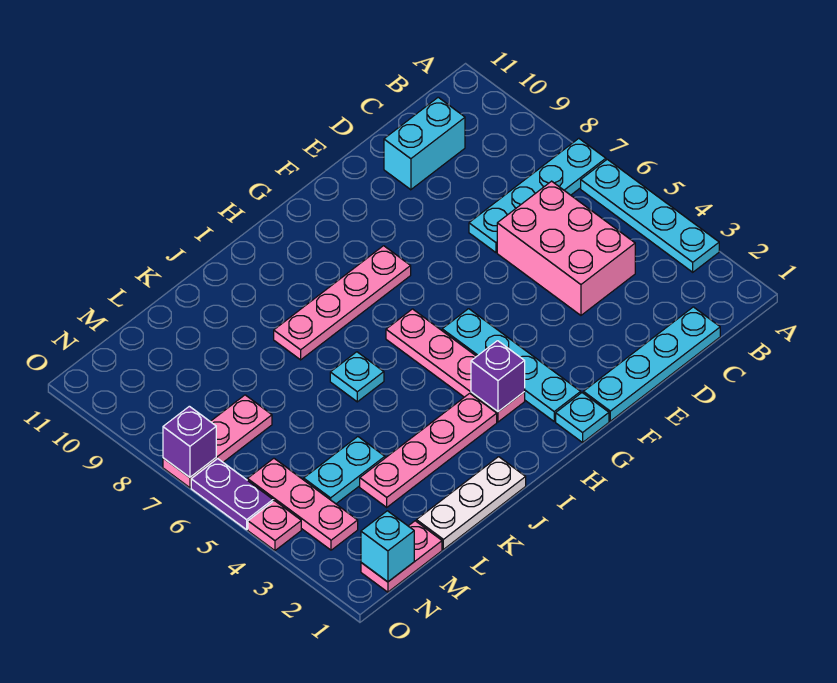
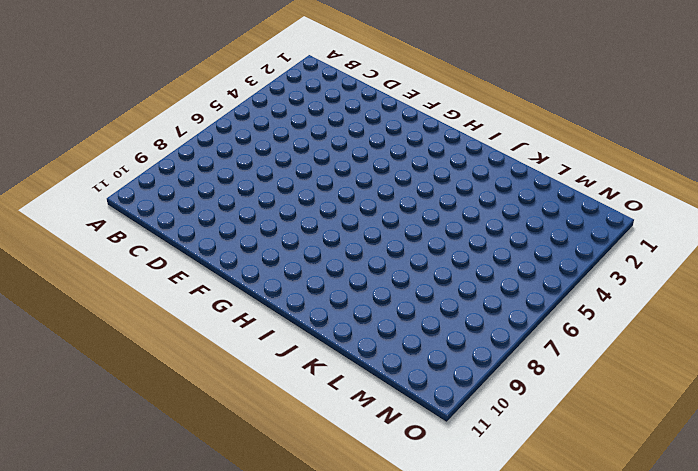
none -> cyan plate A3:A6 level 1
none -> cyan plate A7:D7 level 1
none -> cyan plate C1:F1 level 1

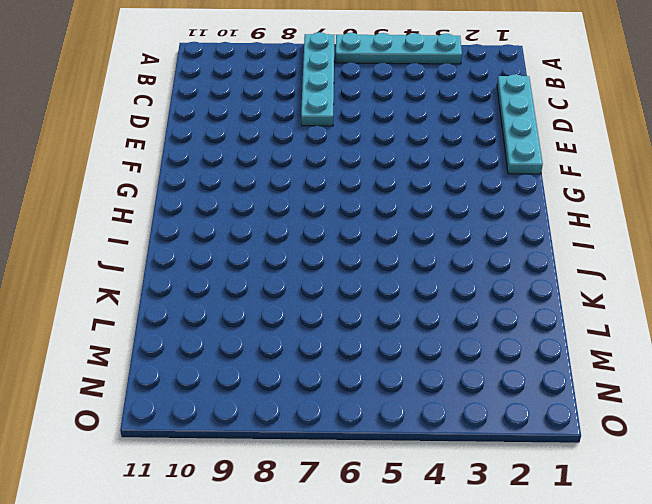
none -> pink brick C4:D6 level 1
none -> cyan brick C10:D10 level 1
none -> cyan plate G1 level 1

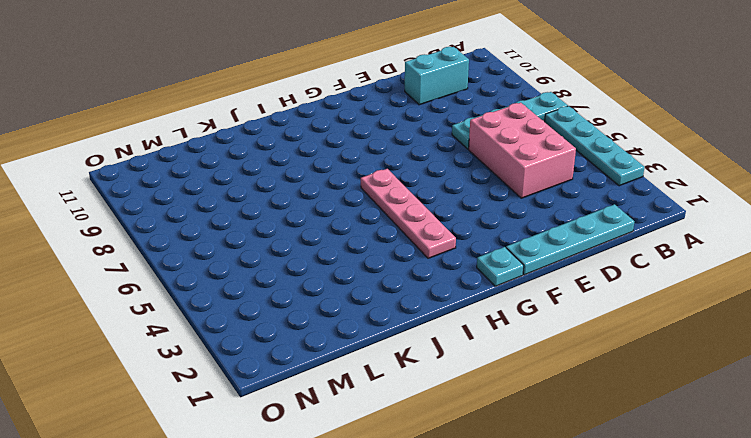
none -> cyan plate G2:G5 level 1
none -> pink plate G8:J8 level 1
none -> pink plate I3:L3 level 1

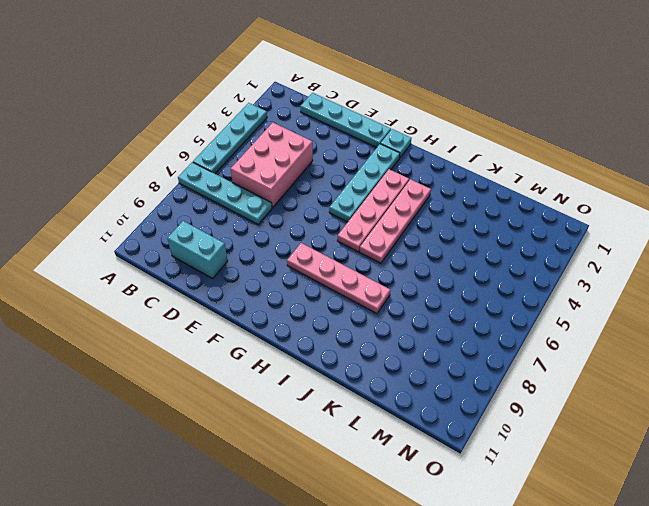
pink plate I3:I6 level 1 -> pink plate I3:L3 level 1
none -> white plate J1:L1 level 1
none -> cyan plate J6 level 1
none -> cyan plate L4:M4 level 1

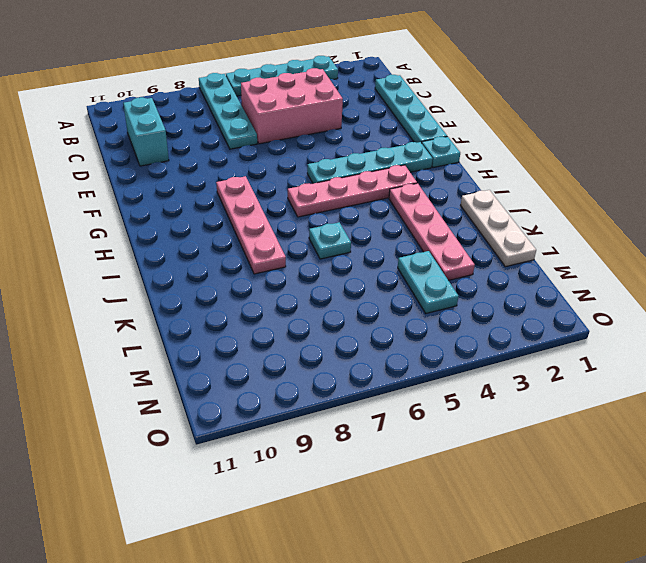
none -> pink plate M1:N1 level 1
none -> pink plate M7:O7 level 1
none -> pink plate N3:N5 level 1

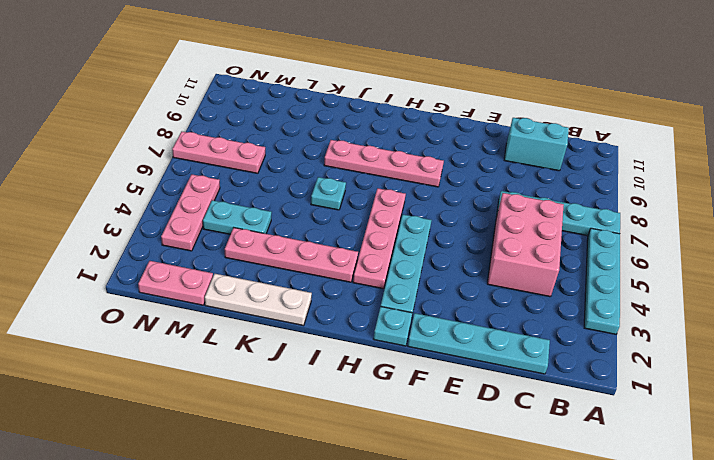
none -> pink plate O4 level 1
none -> purple plate O5:O6 level 1
none -> purple brick H3 level 2

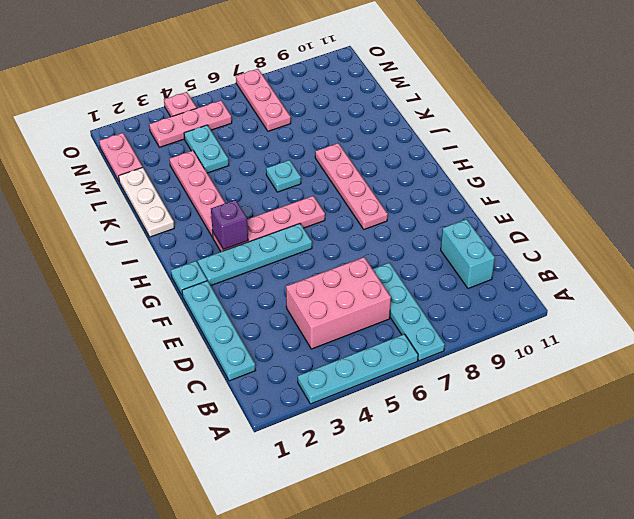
none -> purple plate O5:O6 level 1
none -> cyan brick N1 level 2
none -> purple brick O7 level 2

